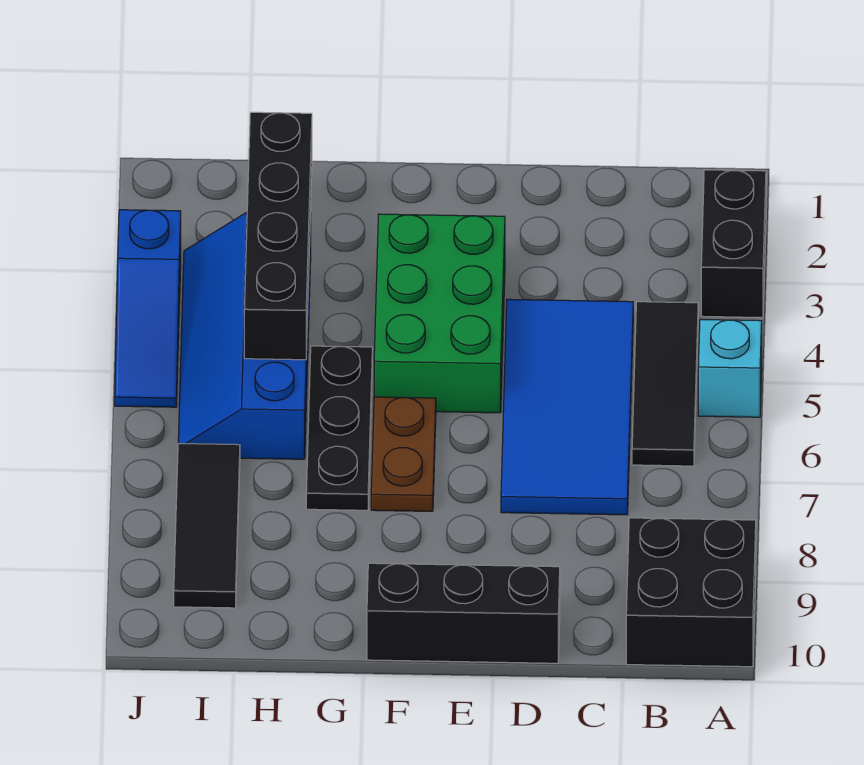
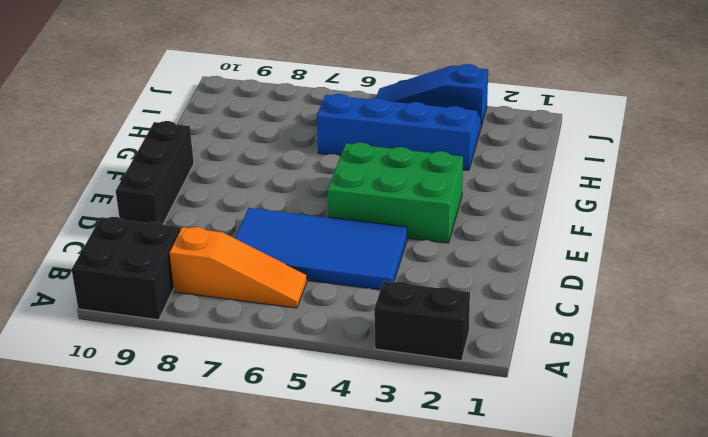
orange slope B6:B8 level 1 top 8 -> black tile B4:B6 level 1
none -> cyan brick A5 level 1
none -> brown plate F6:F7 level 1
none -> black plate G5:G7 level 1

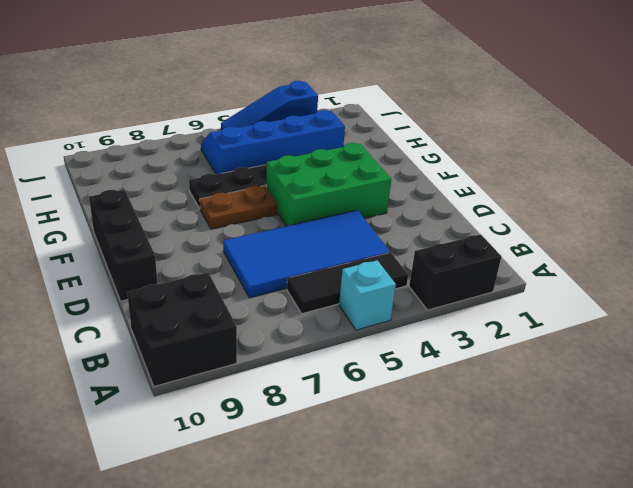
none -> black tile I7:I9 level 1
none -> black brick H2:H5 level 2

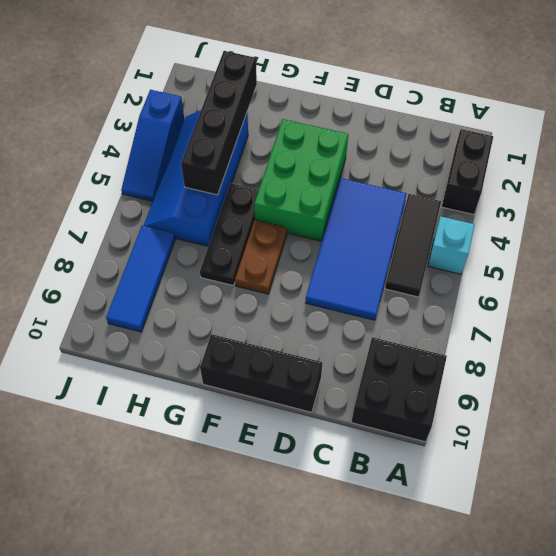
blue tile I7:I9 level 1 -> black tile I7:I9 level 1

